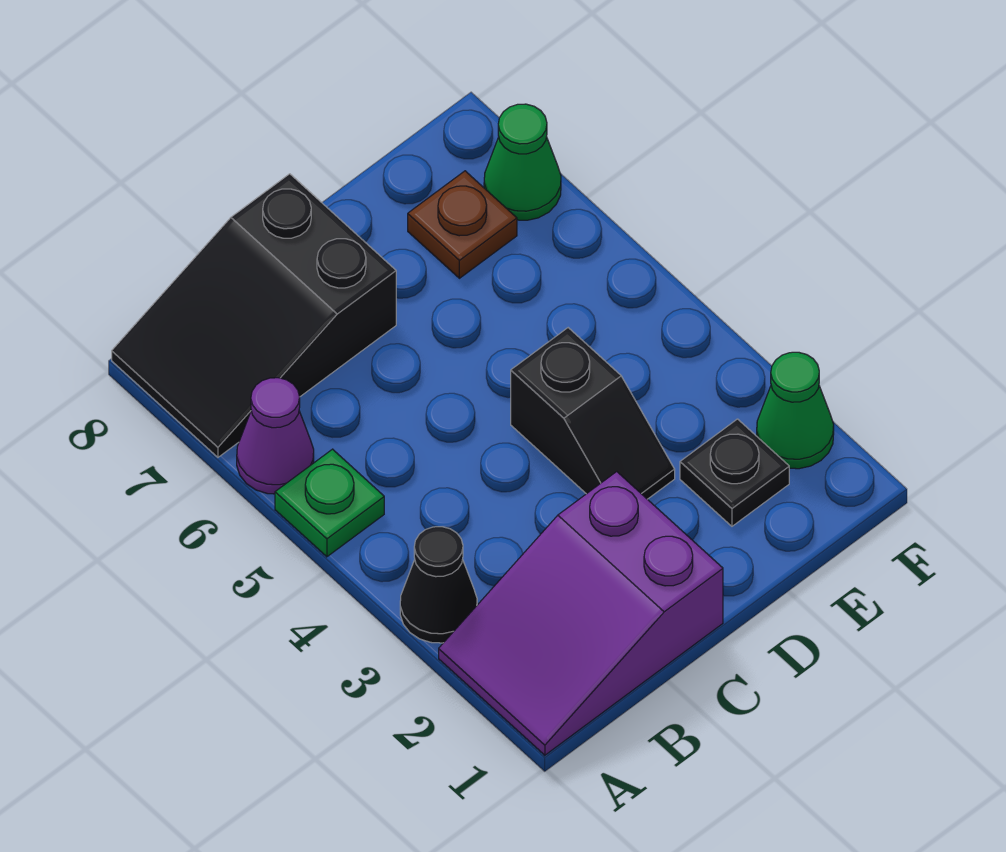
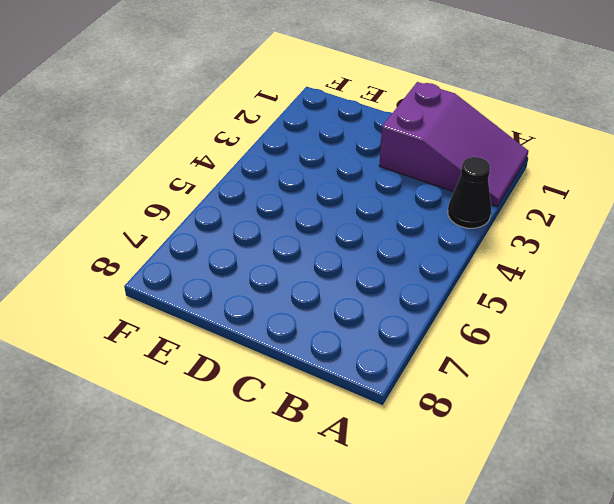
none -> green plate A5 level 1
none -> purple cone A6 level 1

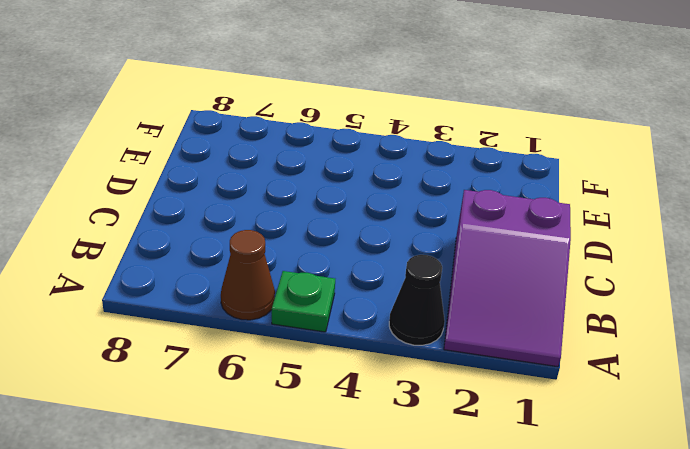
brown cone A6 level 1 -> purple cone A6 level 1
none -> black slope A7:C8 level 1 top C
none -> black slope D3:D4 level 1 top 4

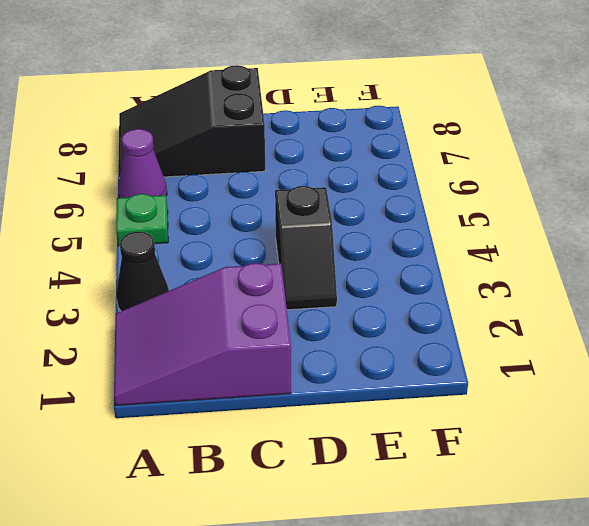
none -> black plate E2 level 1
none -> brown plate E7 level 1

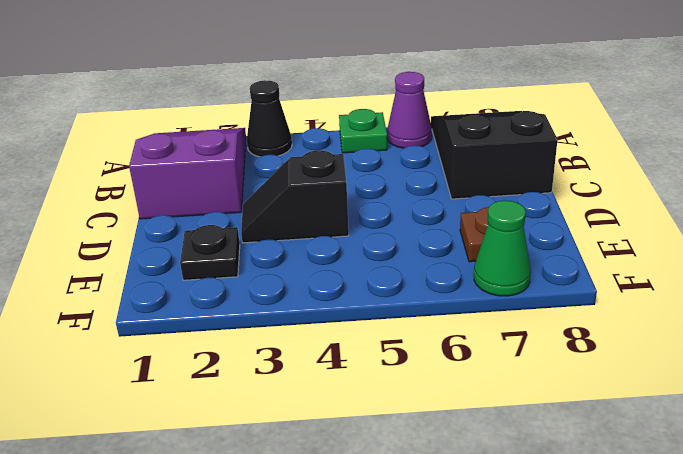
none -> green cone F2 level 1

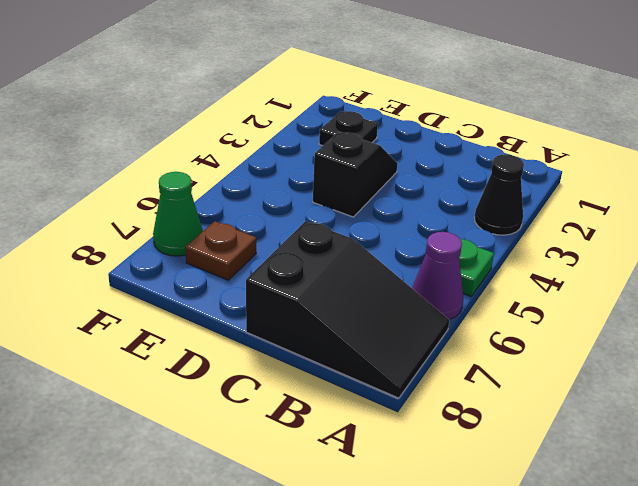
none -> purple slope A1:C2 level 1 top C
none -> green cone F2 level 1

